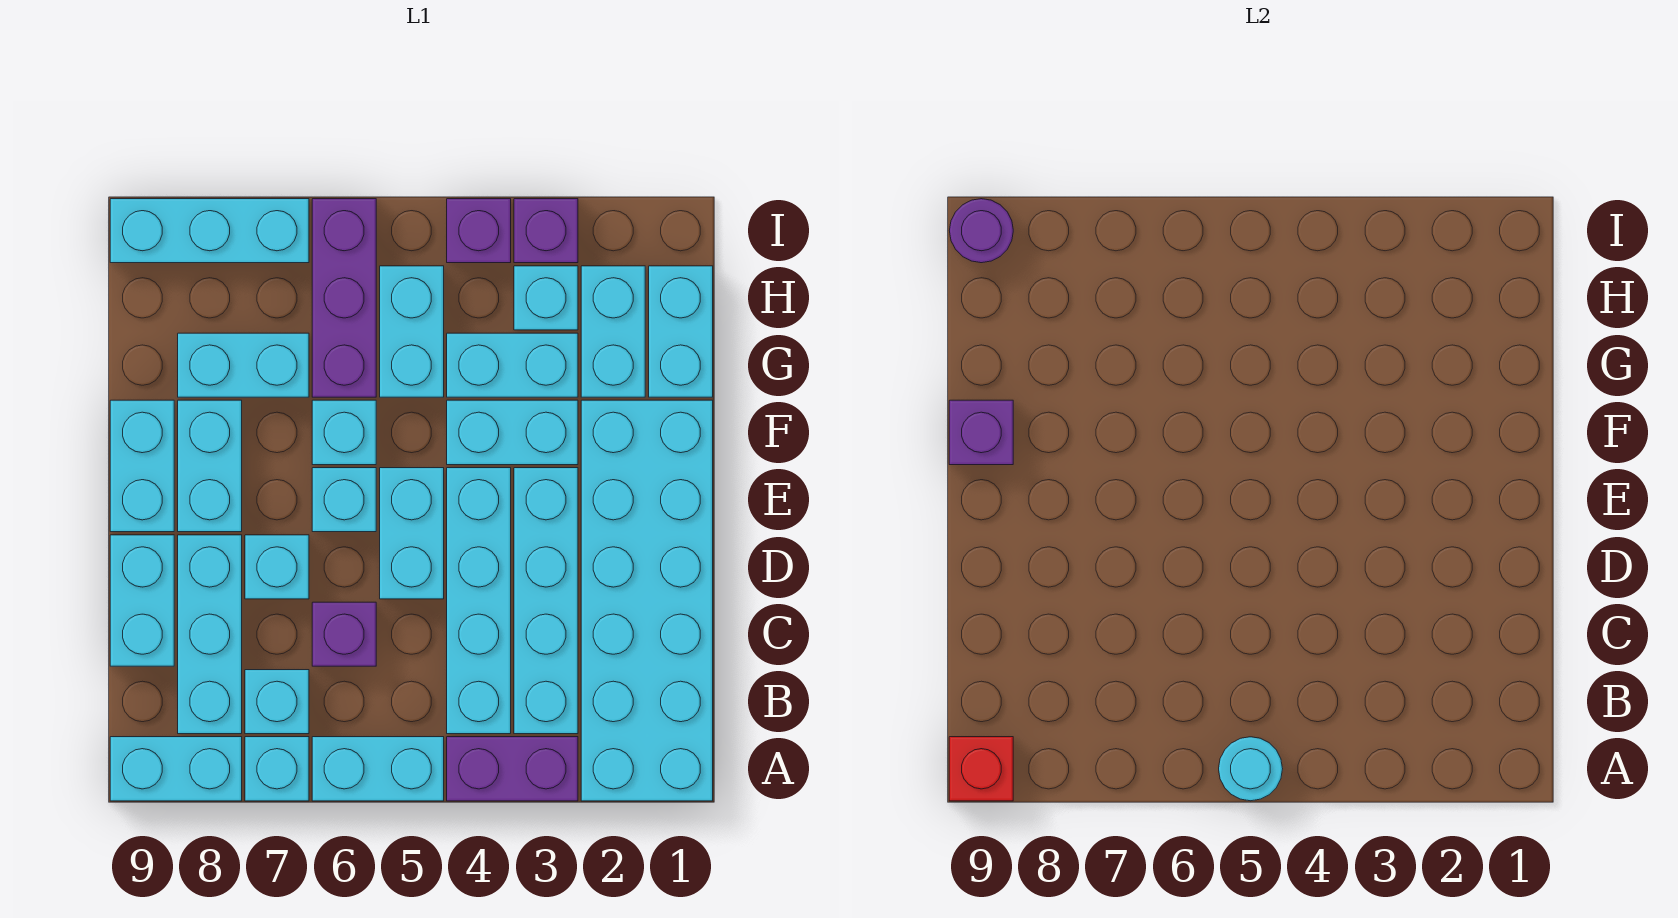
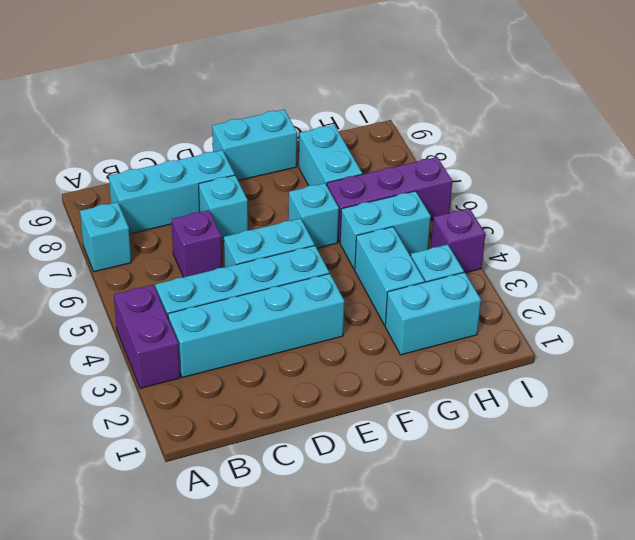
none -> cyan brick A1:F2 level 1
none -> cyan brick A5:A6 level 1
none -> cyan brick A8:A9 level 1
none -> cyan brick B7 level 1

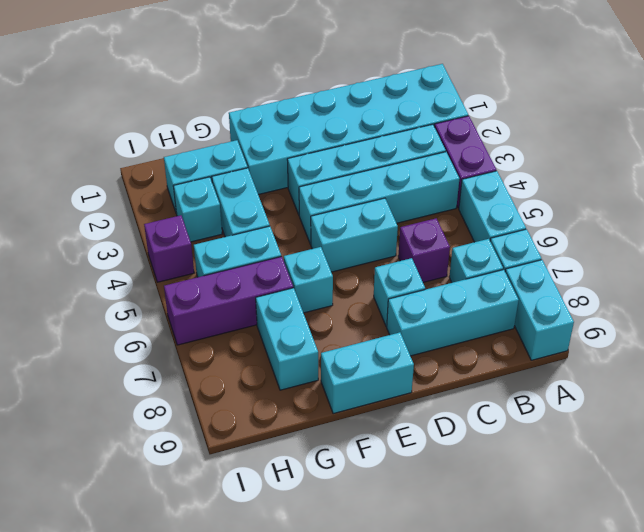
none -> cyan brick C9:D9 level 1
none -> cyan brick E6 level 1
none -> cyan brick E8:F8 level 1
none -> cyan brick F3:F4 level 1

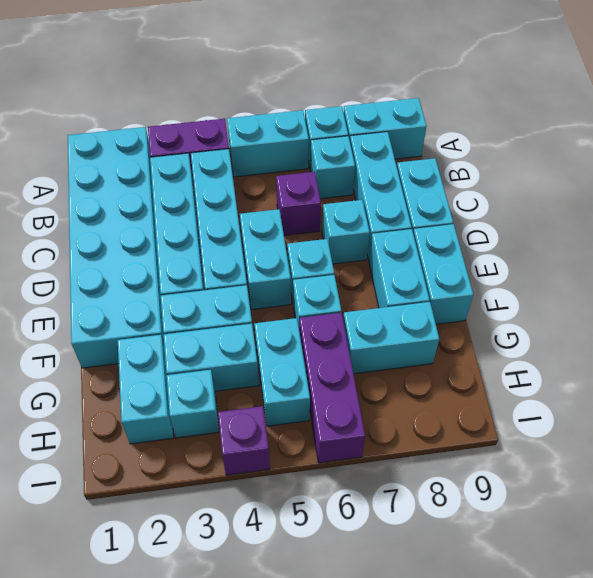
none -> cyan brick G1:H1 level 1
none -> purple brick I3 level 1
none -> cyan brick I7:I9 level 1
none -> cyan round brick A5 level 2

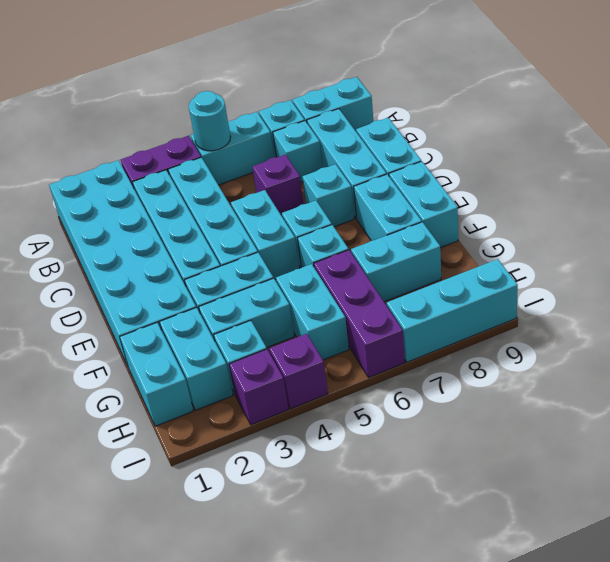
none -> red brick A9 level 2
none -> purple brick F9 level 2
none -> purple round brick I9 level 2

